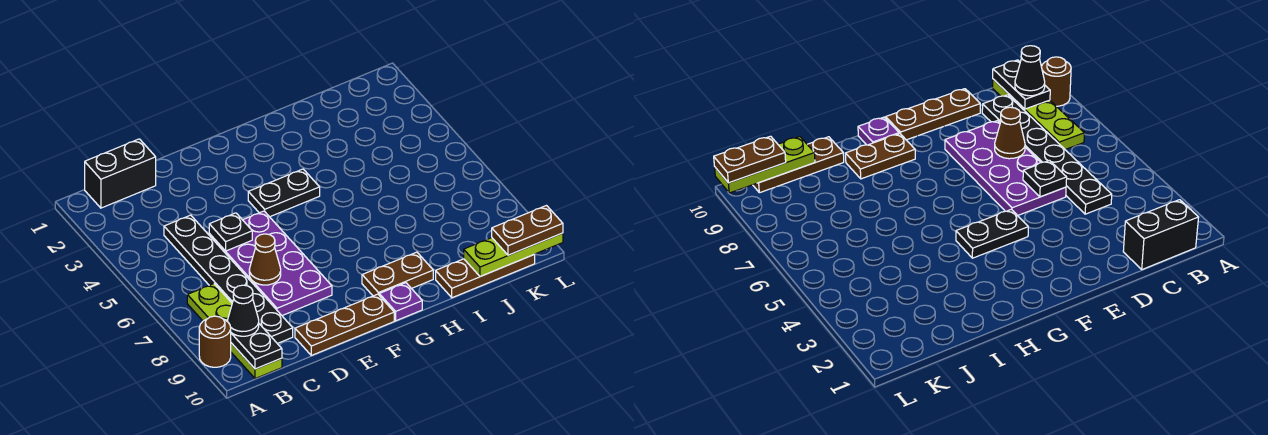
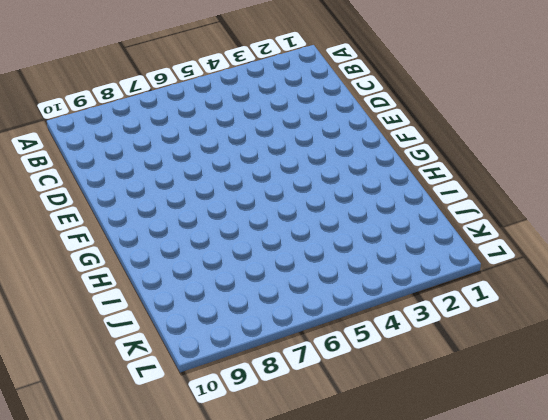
none -> brown round brick A9 level 1
none -> black brick B1:C1 level 1
none -> lime plate B7:B10 level 1

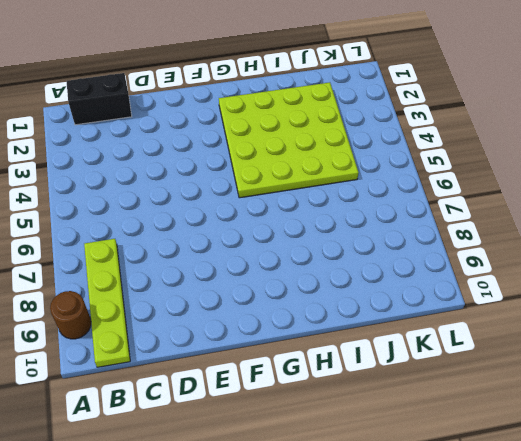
lime plate G2:J5 level 1 -> black plate F4:G4 level 1
none -> black plate C4:C9 level 1
none -> purple plate D5:E8 level 1
none -> brown plate D10:F10 level 1

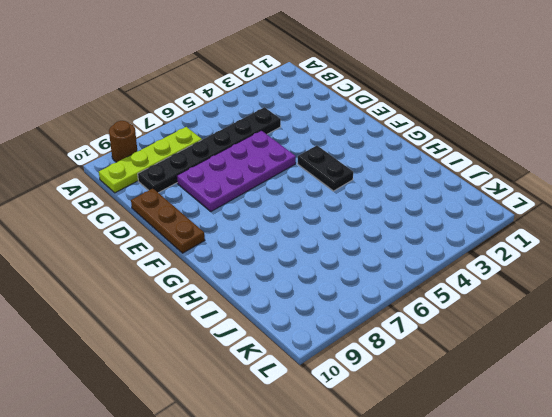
none -> black brick B1:C1 level 1
none -> brown plate G9:H9 level 1
none -> purple plate G10 level 1

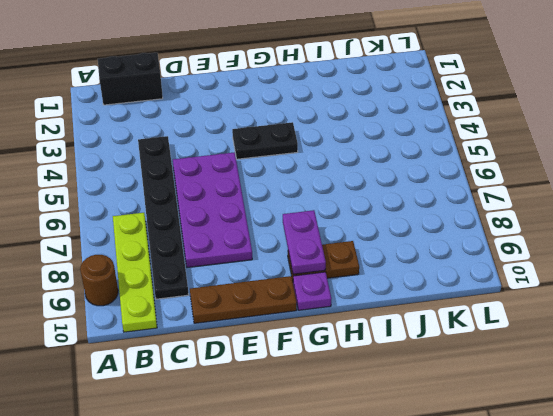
purple plate G8:G9 level 2 -> none
none -> brown plate I10:K10 level 1
none -> black plate B9:B10 level 2
none -> black plate D5 level 2

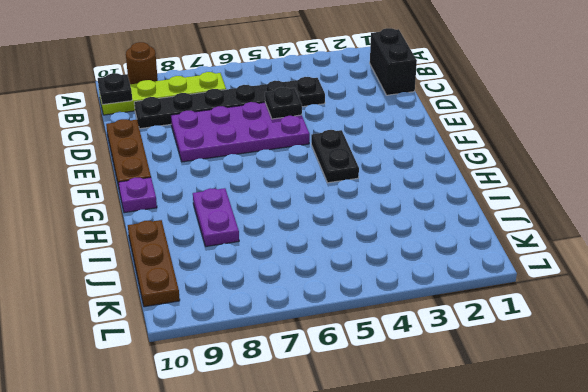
black plate B10 level 2 -> black plate B9:B10 level 2
purple plate H8:I8 level 1 -> none
none -> brown plate G9:H9 level 1
none -> brown cone D7 level 2
none -> lime plate J10:L10 level 2

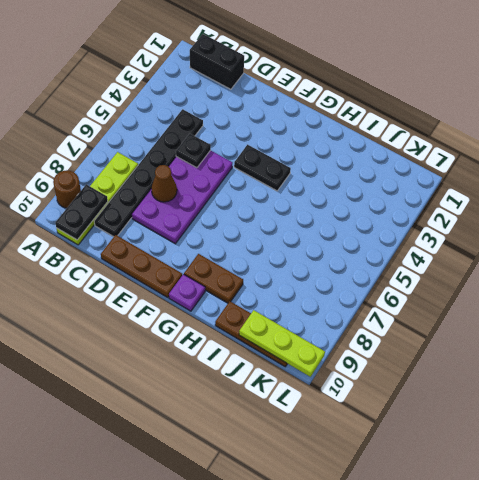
none -> black cone B9 level 3
none -> brown plate K10:L10 level 3

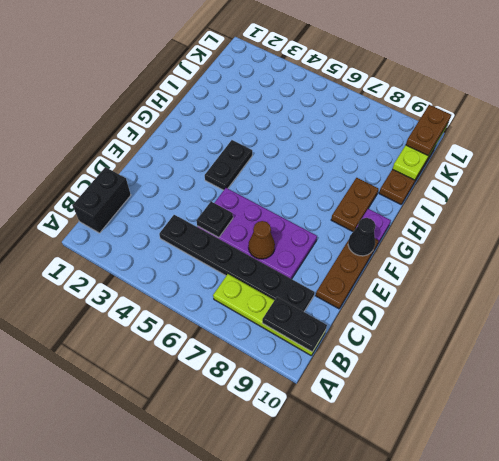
black cone F10 level 2 -> black cone B9 level 3
none -> brown round brick A9 level 1

